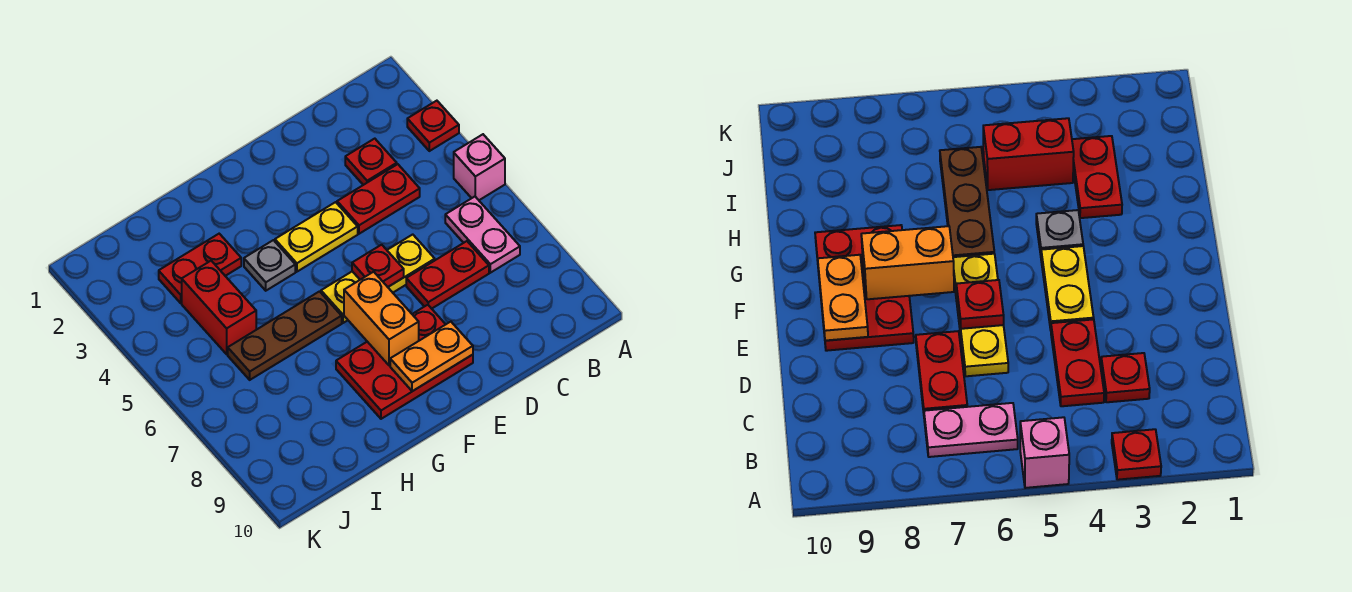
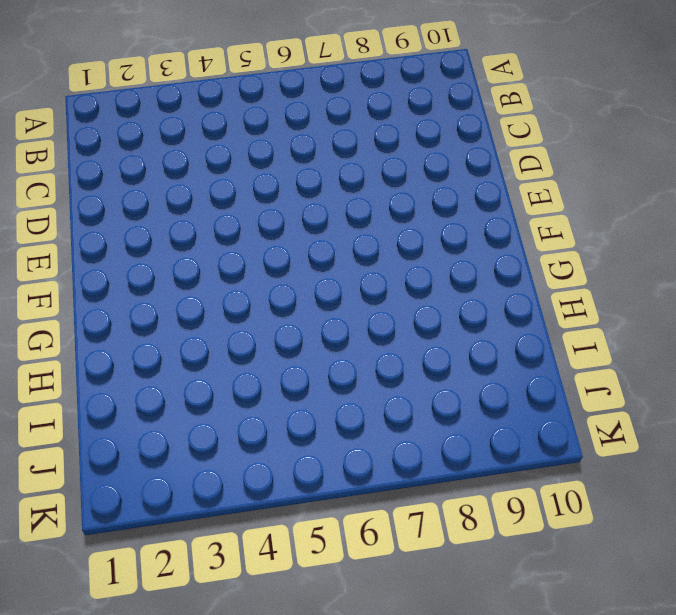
none -> red plate A3 level 1
none -> pink brick A5 level 1
none -> pink plate B6:B7 level 1

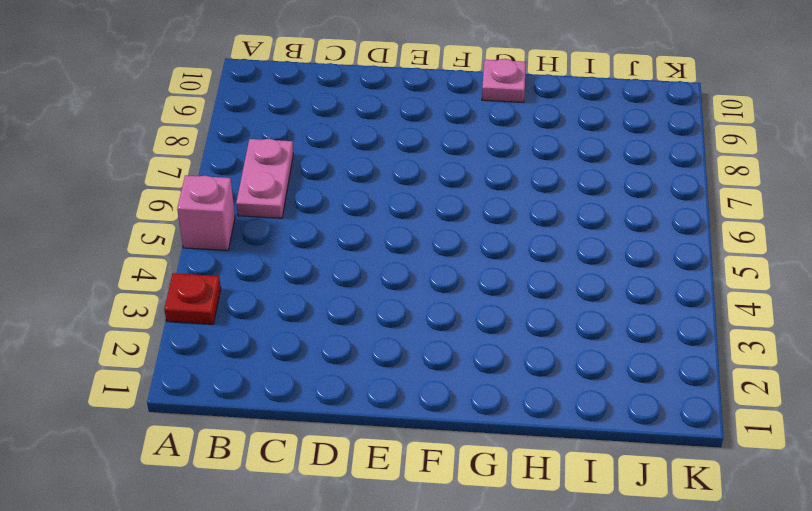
pink plate G10 level 1 -> none
none -> red plate C3 level 1
none -> red plate C4:D4 level 1
none -> red plate C7:D7 level 1

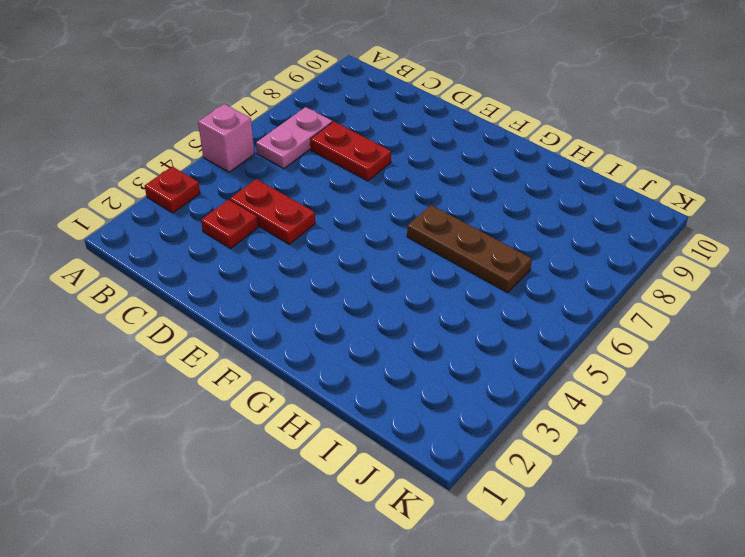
none -> yellow plate D6:F6 level 1
none -> yellow plate E4:F4 level 1
none -> red plate E8:G9 level 1

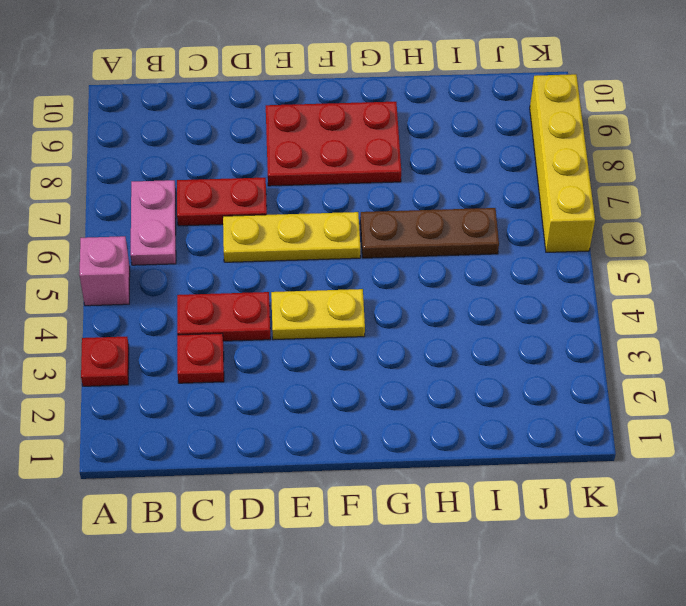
yellow brick K6:K9 level 1 -> none
none -> grey plate G4 level 1
none -> red plate H3:I3 level 1
none -> red brick I4:I5 level 1

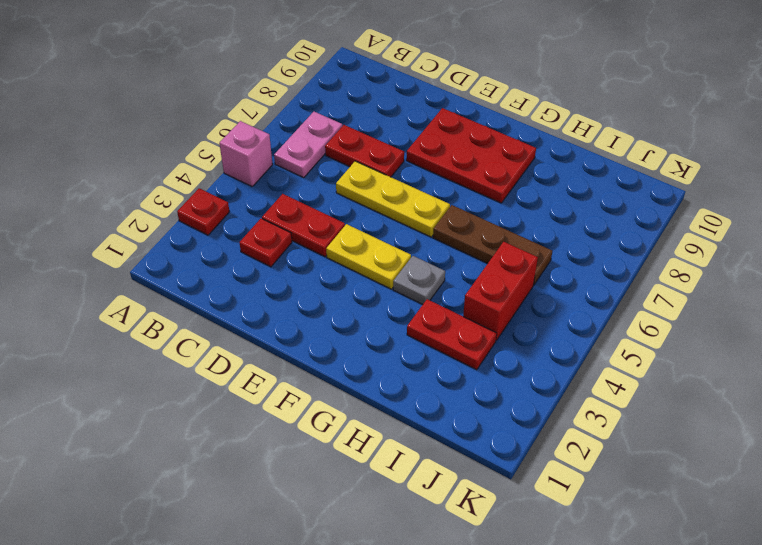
none -> red plate E6 level 2
none -> orange plate E9:F9 level 2
none -> orange brick F7:F8 level 2

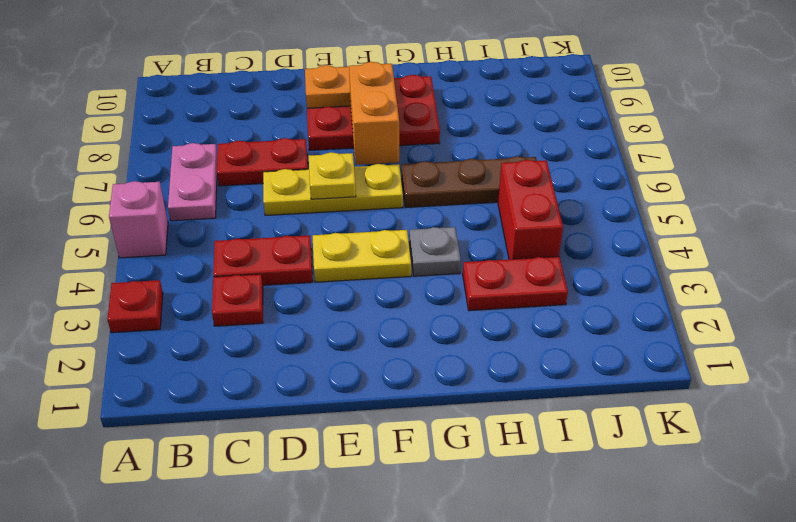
yellow plate E6 level 2 -> red plate E6 level 2

